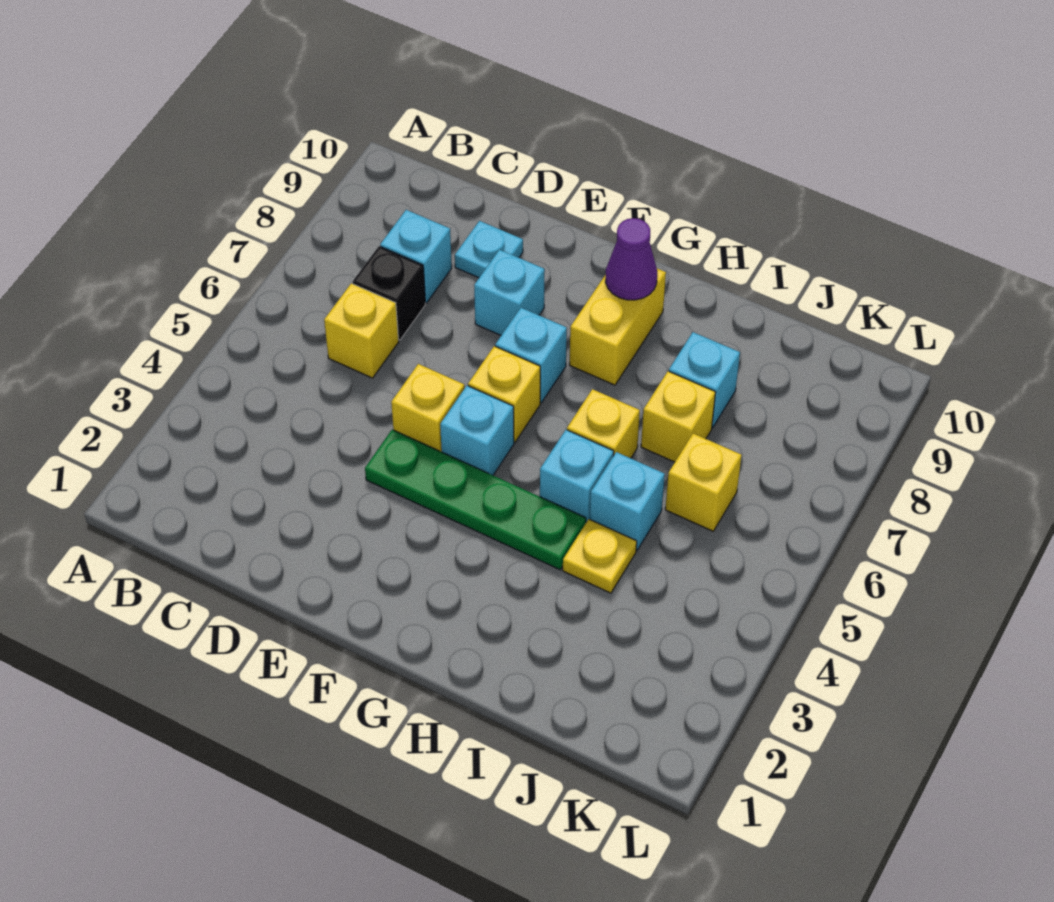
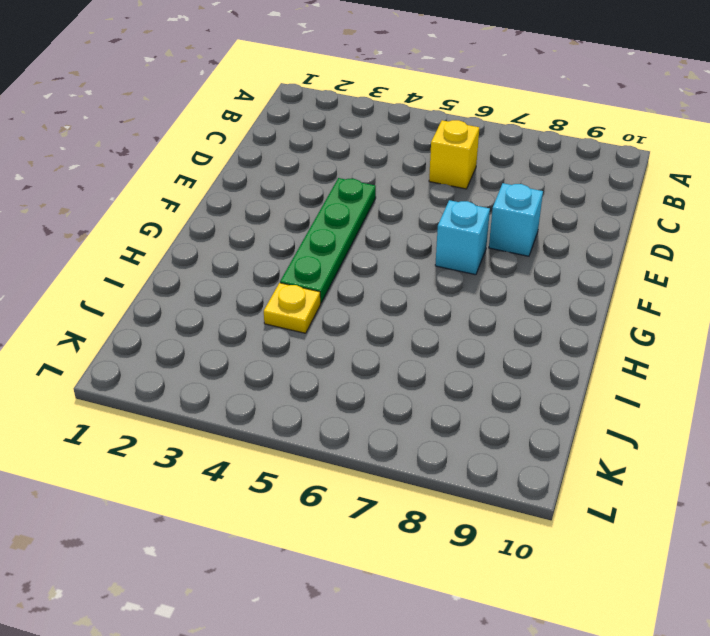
none -> black brick C7 level 1
none -> cyan brick C8 level 1
none -> cyan plate D9 level 1

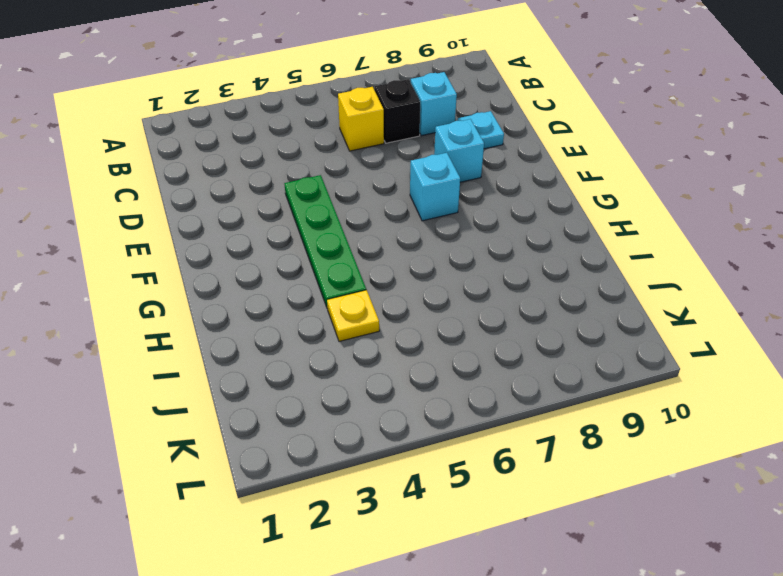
none -> yellow brick E5 level 1
none -> cyan brick F5 level 1
none -> yellow brick F6 level 1

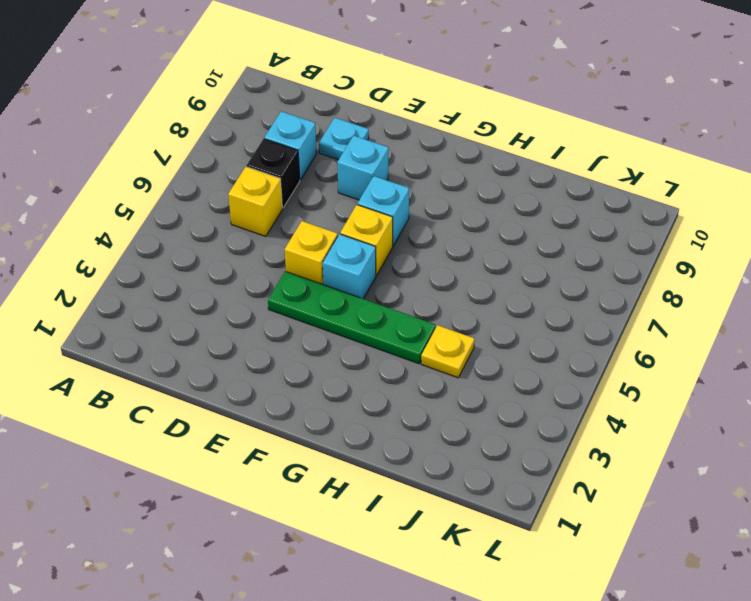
none -> yellow brick G8:G9 level 1
none -> cyan brick H5 level 1
none -> yellow brick H6 level 1

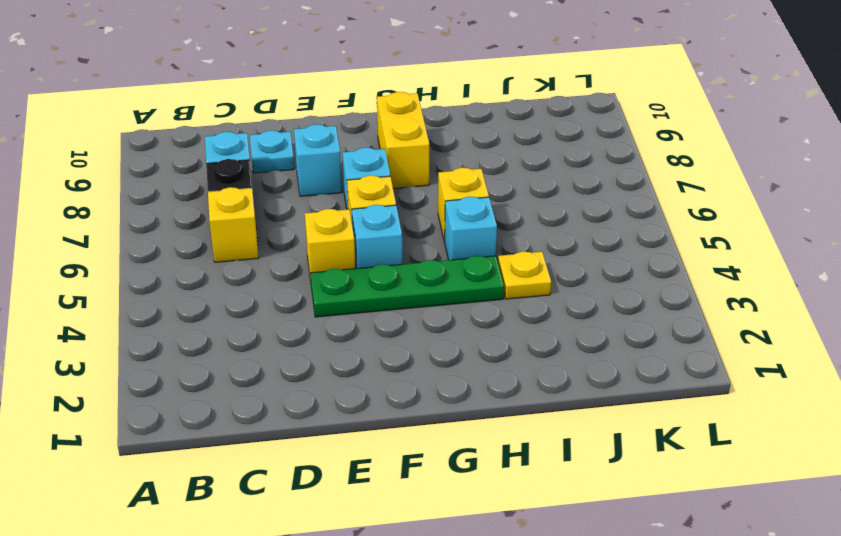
none -> cyan brick I5 level 1
none -> yellow brick I7 level 1
none -> cyan brick I8 level 1

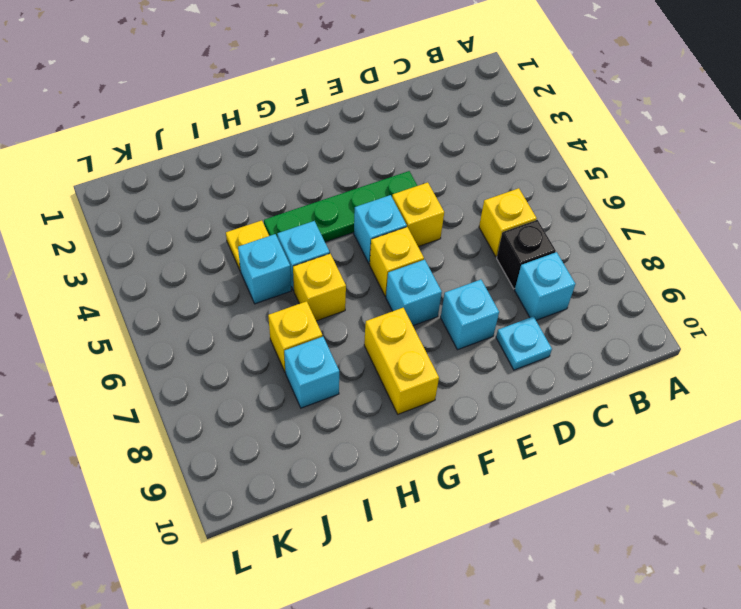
none -> yellow brick J6 level 1
none -> purple cone G9 level 2

